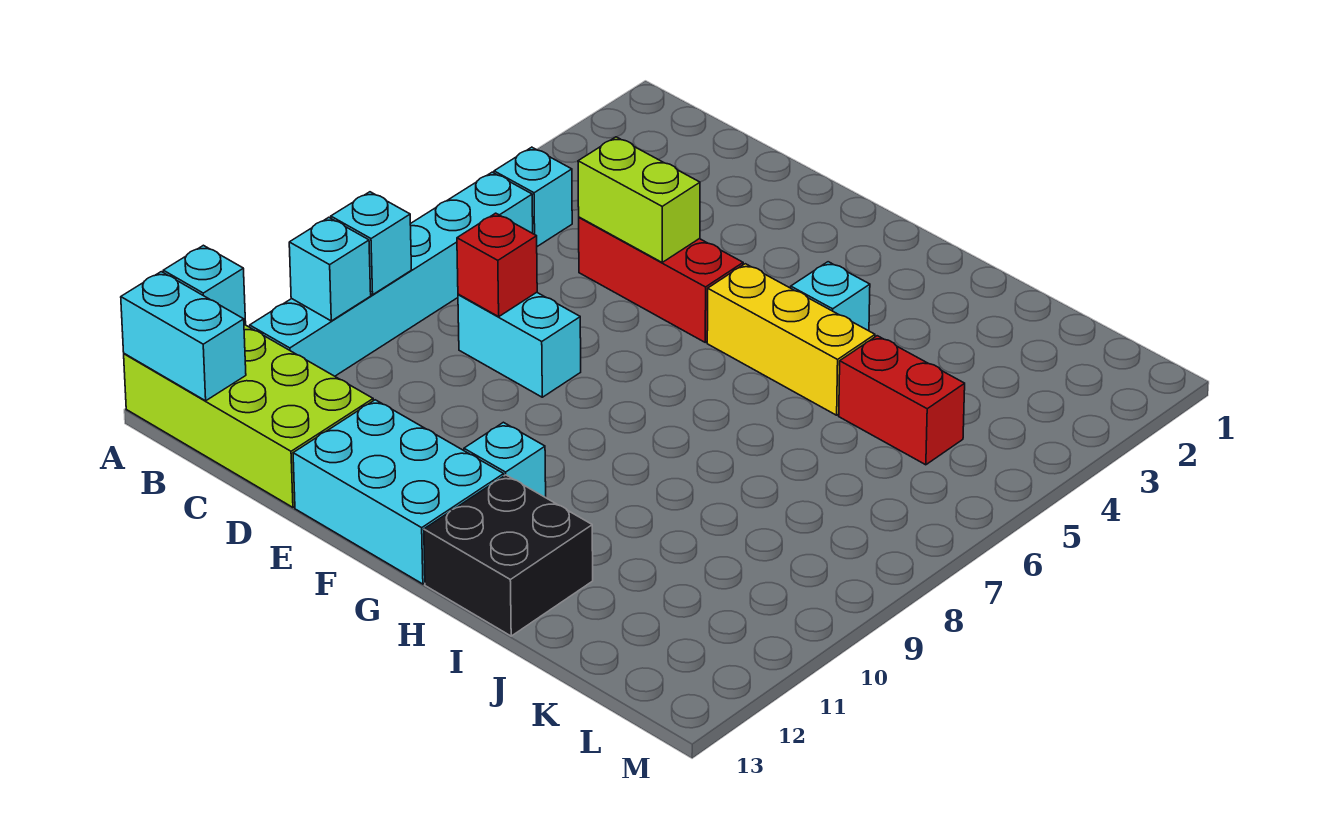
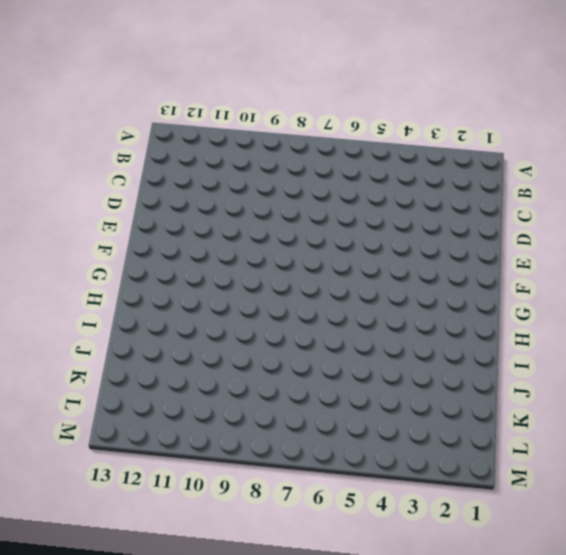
none -> lime brick A12:D13 level 1
none -> cyan brick B5 level 1
none -> cyan brick B6:B11 level 1

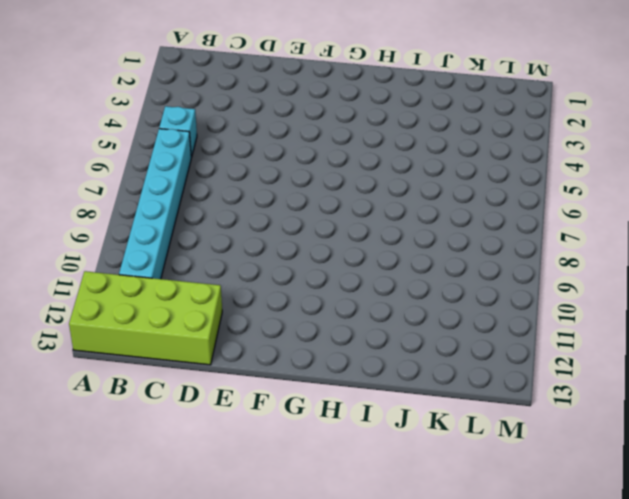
none -> red brick D5:F5 level 1
none -> cyan brick D8:E8 level 1
none -> cyan brick E12:G13 level 1

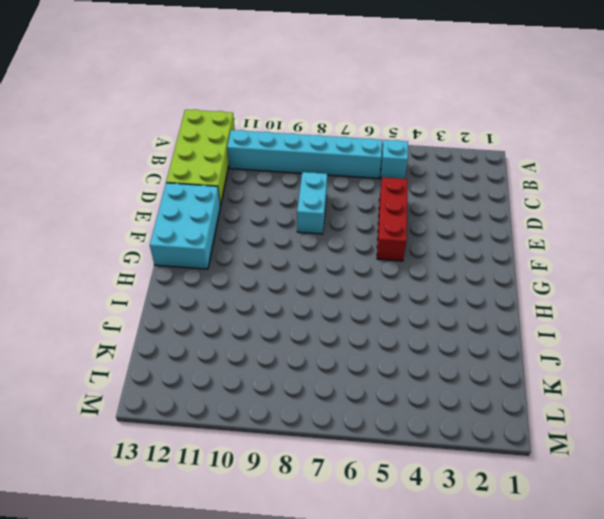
none -> yellow brick G5:I5 level 1
none -> cyan brick G11 level 1
none -> cyan brick H4 level 1

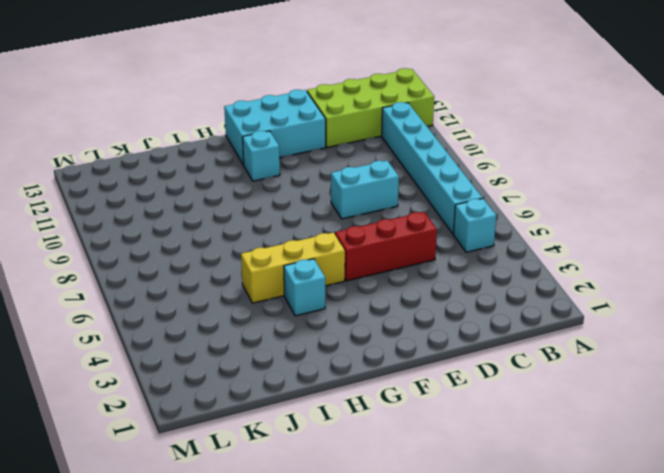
none -> black brick H12:I13 level 1
none -> red brick J5:K5 level 1
none -> cyan brick A12 level 2

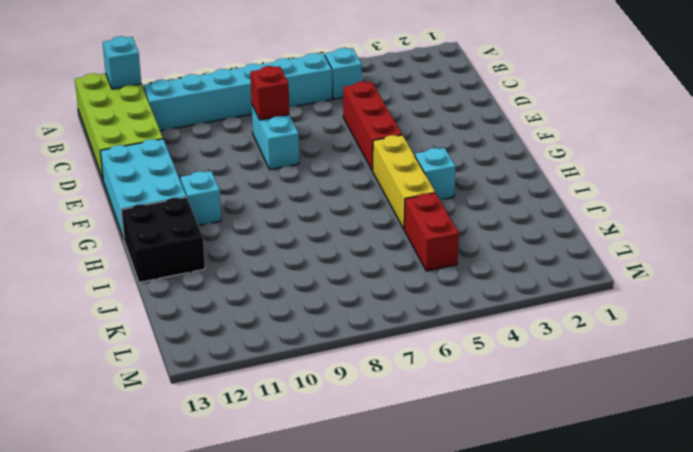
none -> cyan brick A13:B13 level 2
none -> cyan brick B9 level 2
none -> cyan brick B10 level 2

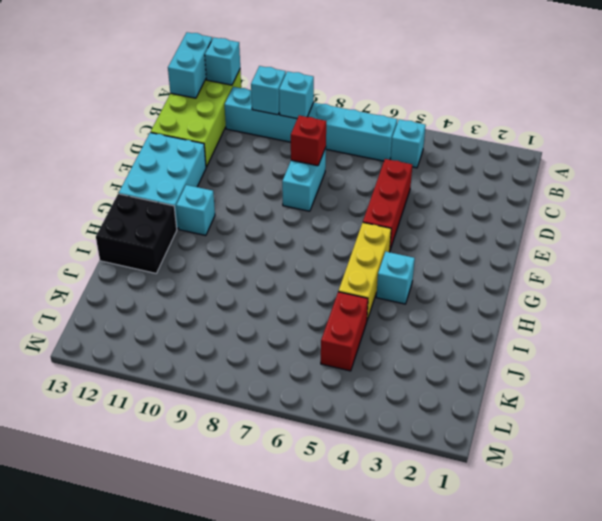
none -> lime brick D5:E5 level 2

